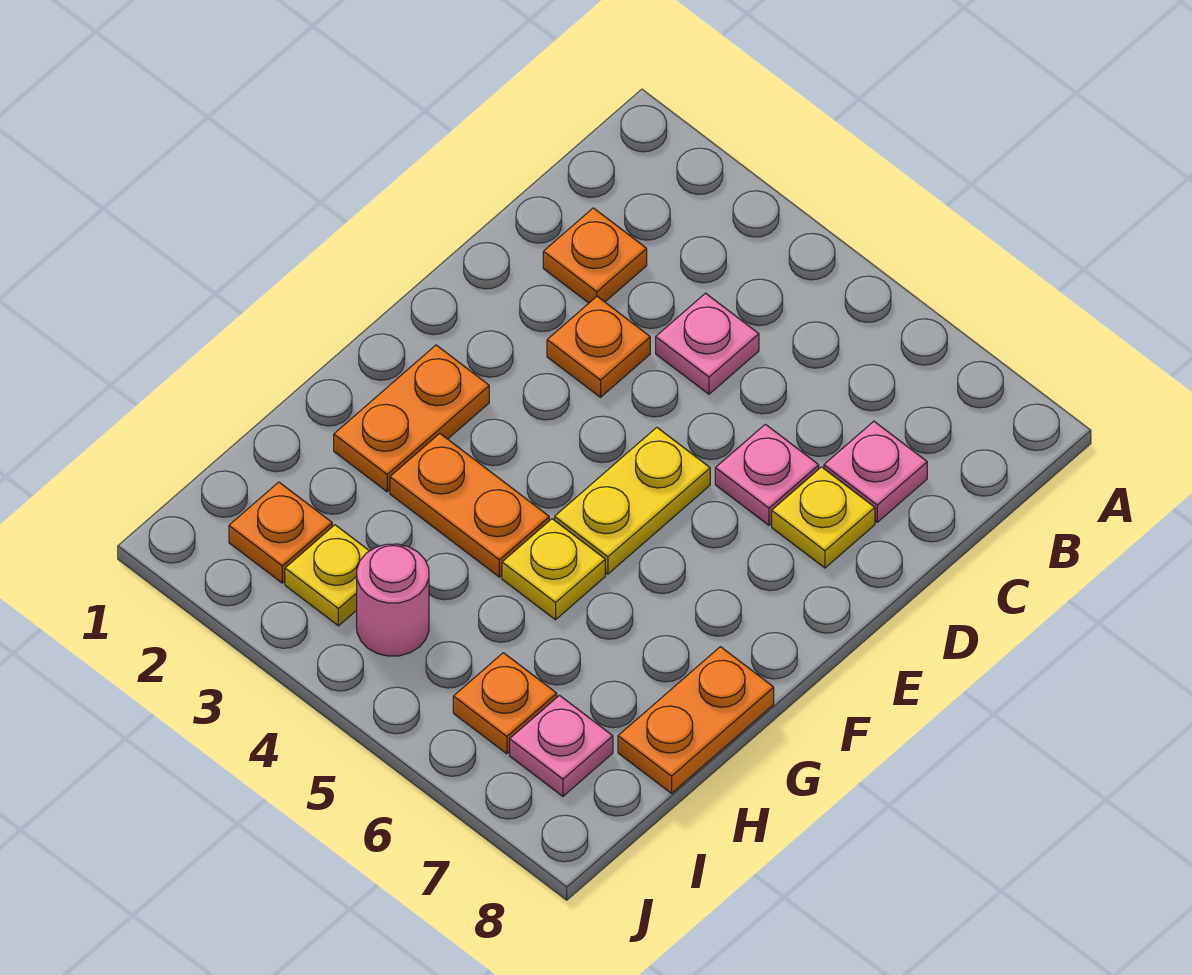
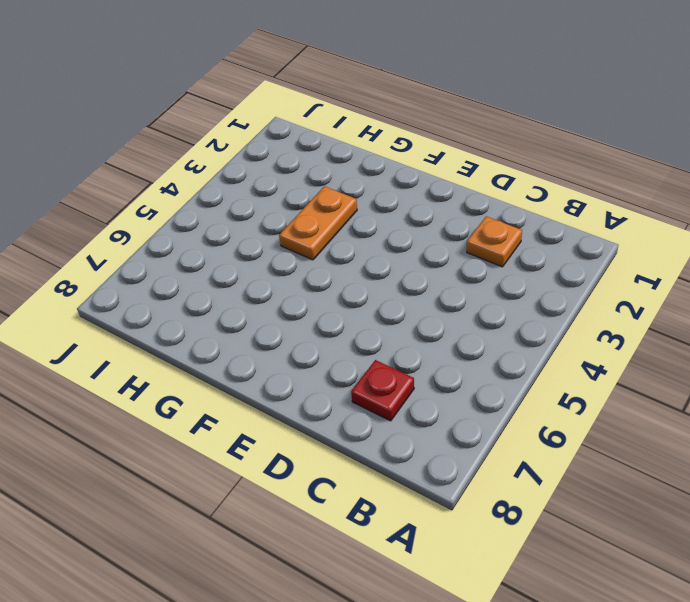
red plate C7 level 1 -> pink plate C7 level 1
none -> pink plate C4 level 1
none -> orange plate D3 level 1
none -> pink plate D6 level 1

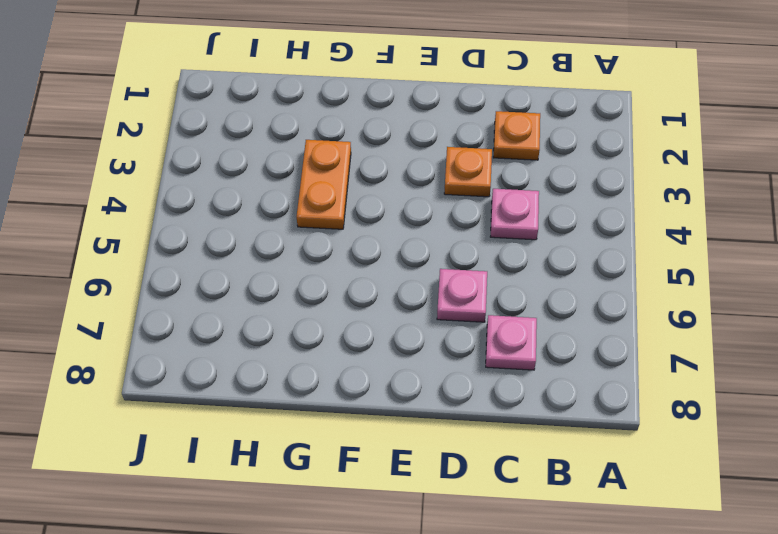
none -> yellow plate D7 level 1
none -> yellow plate E5:F5 level 1
none -> orange plate F2:G2 level 1

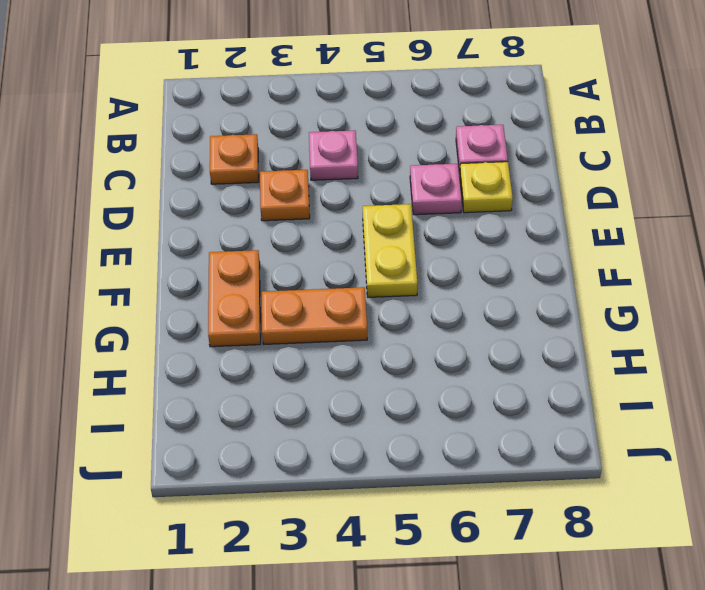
none -> yellow plate G5 level 1
none -> orange plate G8:H8 level 1
none -> orange plate I2 level 1

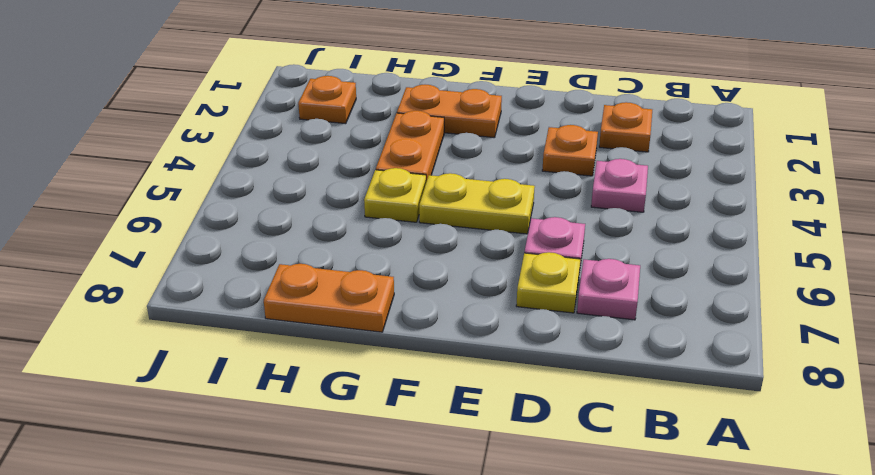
none -> yellow plate I3 level 1
none -> pink round brick I4 level 1
none -> orange plate I6 level 1

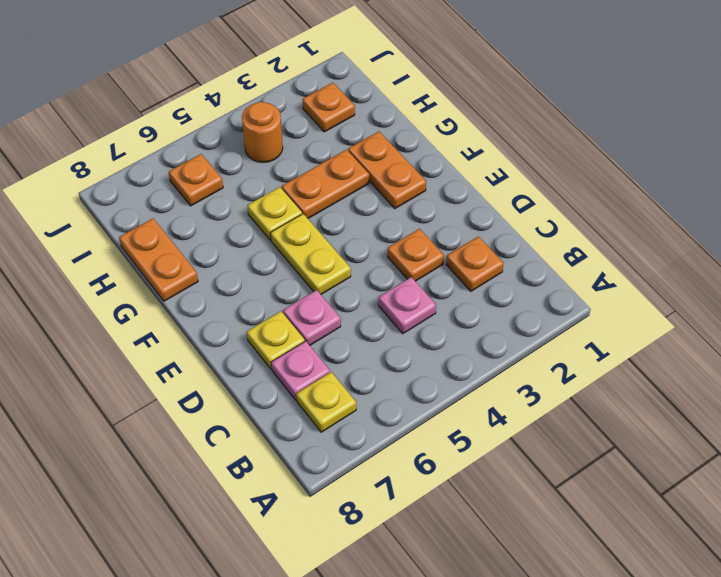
yellow plate B7 level 1 -> yellow plate I3 level 1
orange round brick I4 level 1 -> pink round brick I4 level 1
none -> pink plate I7 level 1

